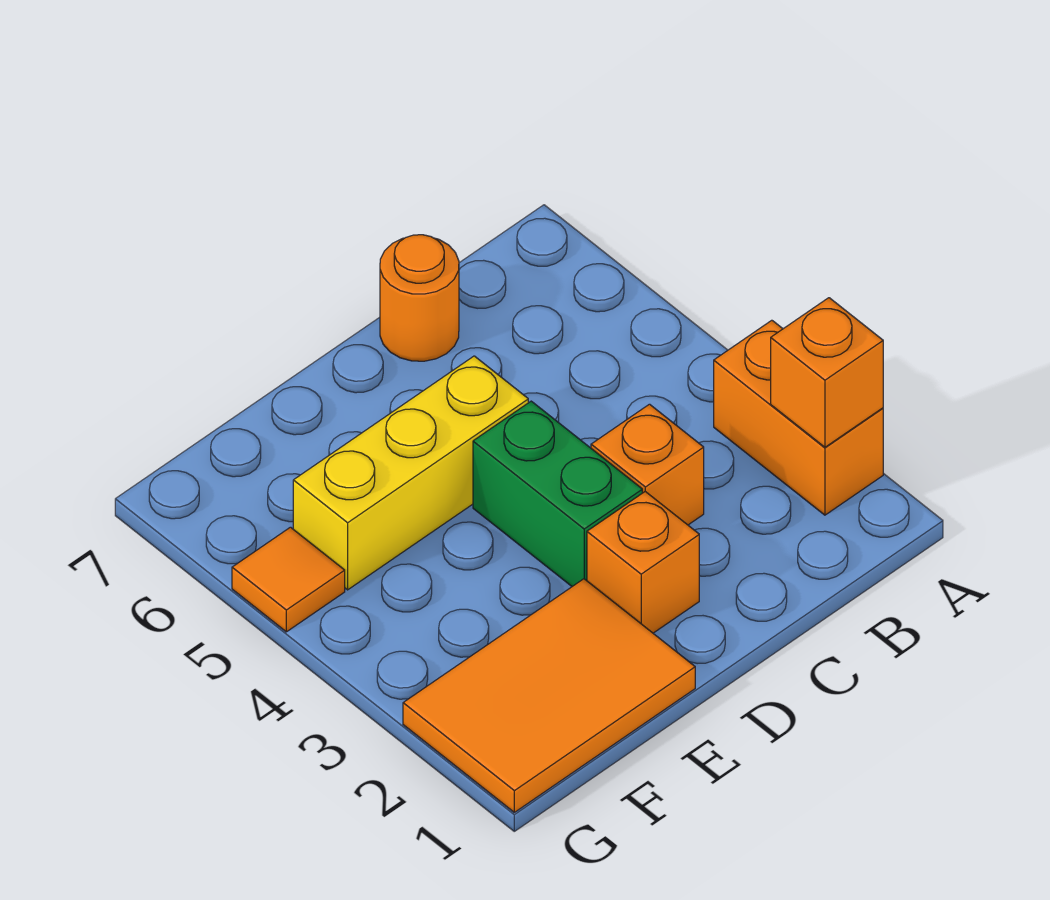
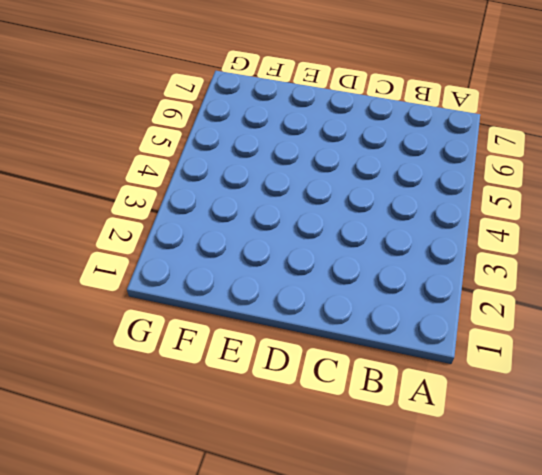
none -> orange brick A2:A3 level 1
none -> orange brick C3 level 1

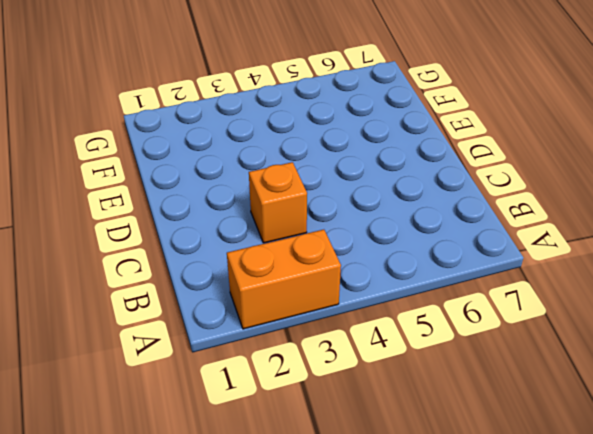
none -> orange round brick C7 level 1
none -> orange brick D2 level 1

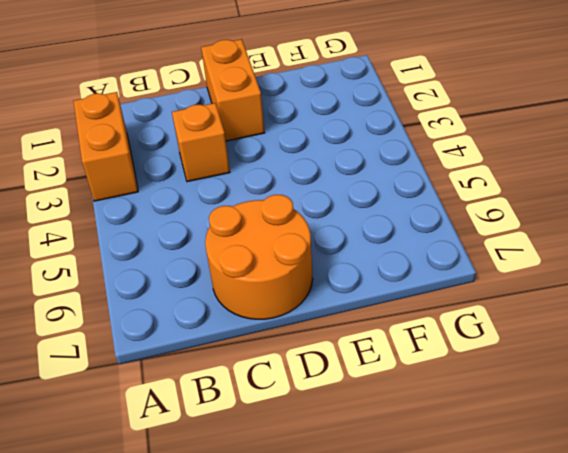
orange round brick C6:D7 level 1 -> orange round brick C7 level 1
orange brick D1:D2 level 1 -> orange brick D2 level 1
none -> green brick D3:D4 level 1
none -> yellow brick D5:F5 level 1

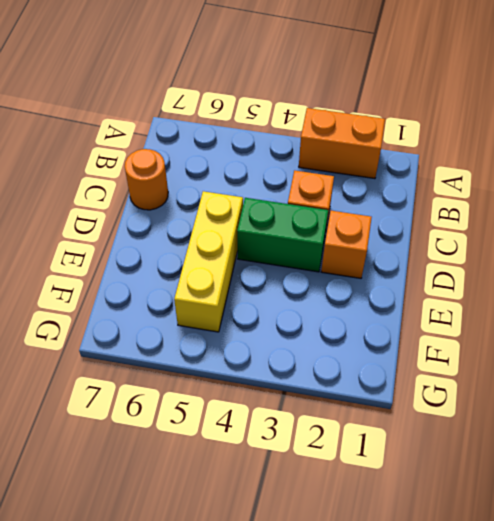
none -> orange tile E1:G2 level 1
none -> orange tile G5 level 1

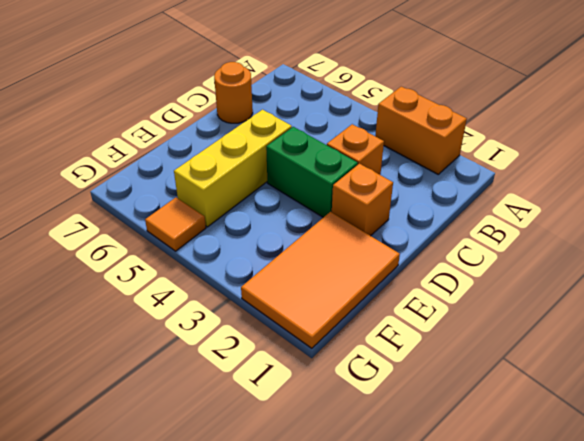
none -> orange brick A2 level 2

